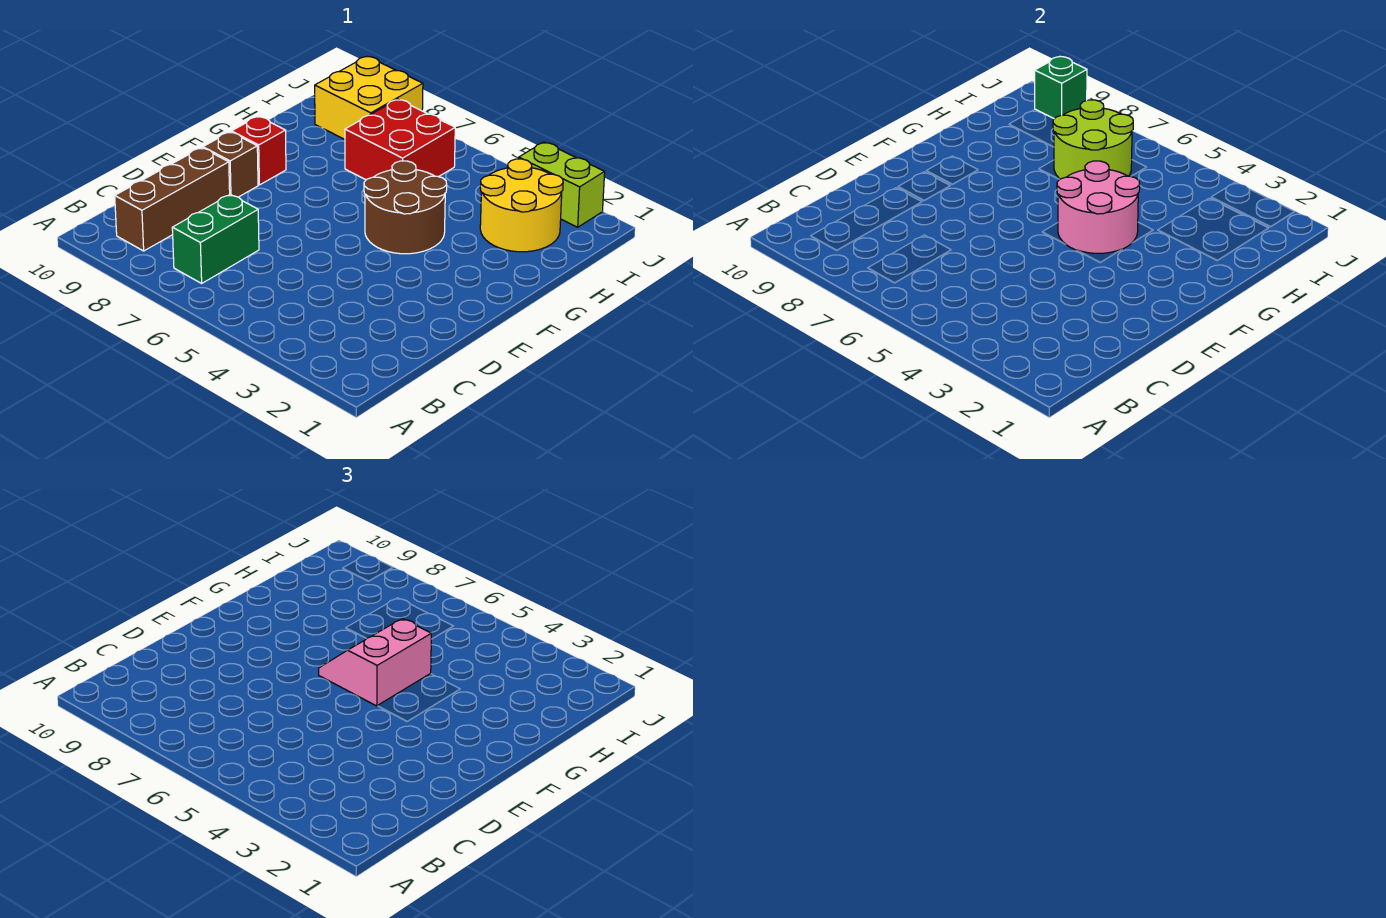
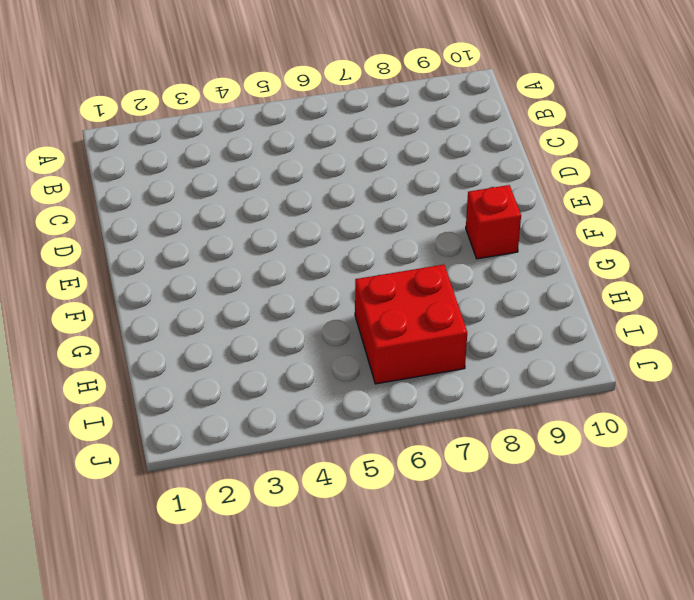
none -> green brick B7:C7 level 1
none -> brown brick B9:D9 level 1
none -> brown brick E9 level 1

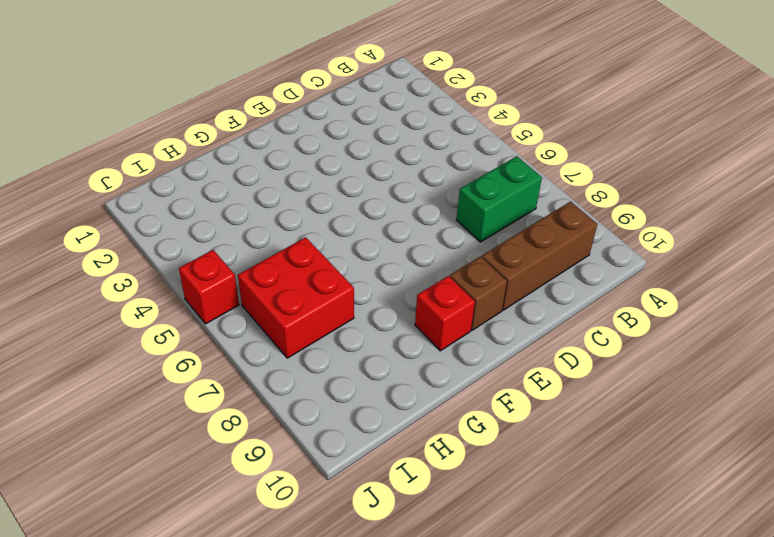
red brick J5 level 1 -> none
none -> brown round brick F4:G5 level 1
none -> yellow round brick H2:I3 level 1
none -> yellow brick I8:J9 level 1

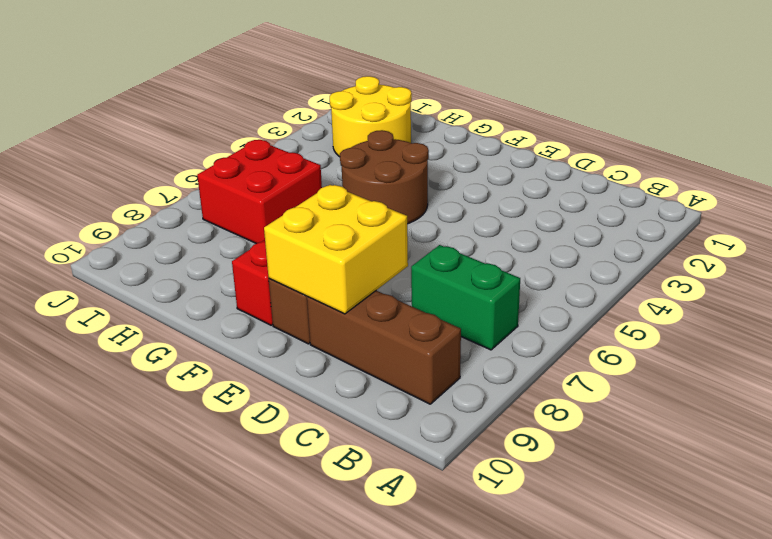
yellow brick D8:E9 level 2 -> yellow brick I8:J9 level 1
none -> lime brick J2:J3 level 1
none -> pink round brick F4:G5 level 2
none -> lime round brick H6:I7 level 2

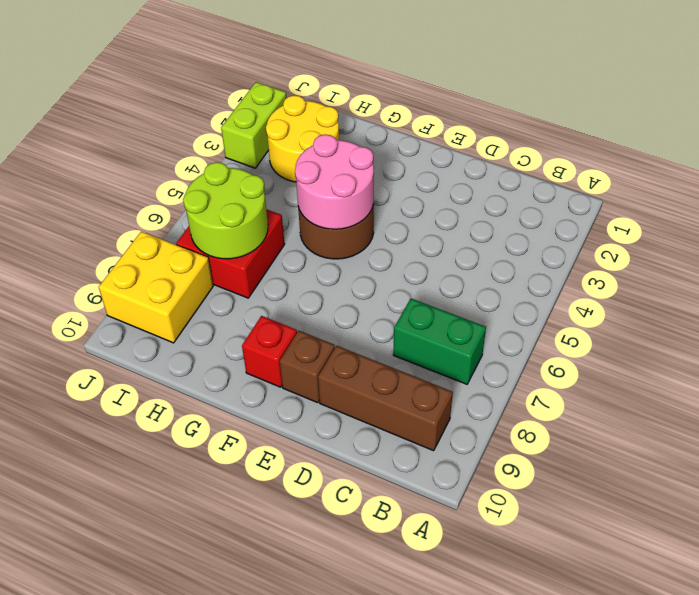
none -> green brick J9 level 2
none -> pink slope F5:G6 level 3 top 5

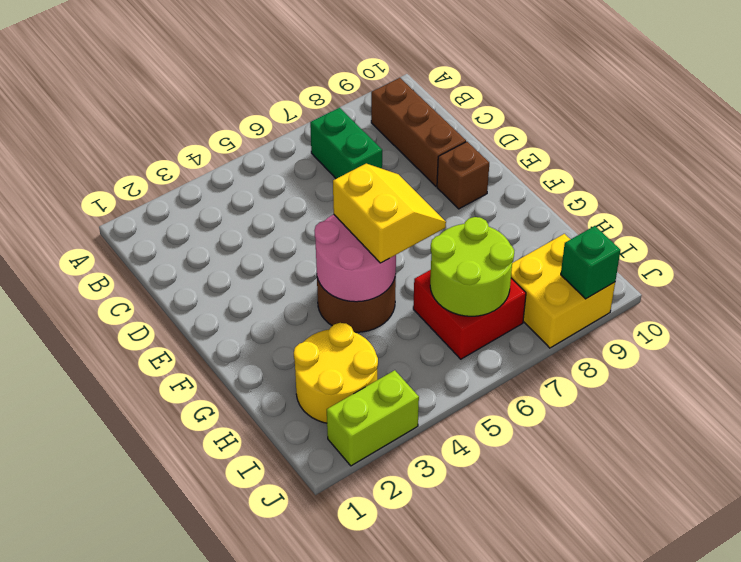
yellow slope F5:G6 level 3 top 5 -> pink slope F5:G6 level 3 top 5
none -> red brick F9 level 1

